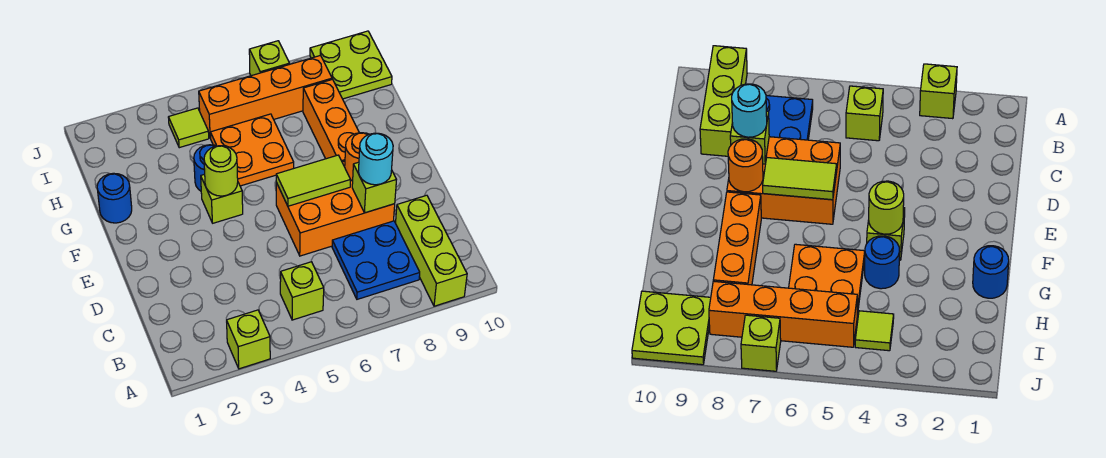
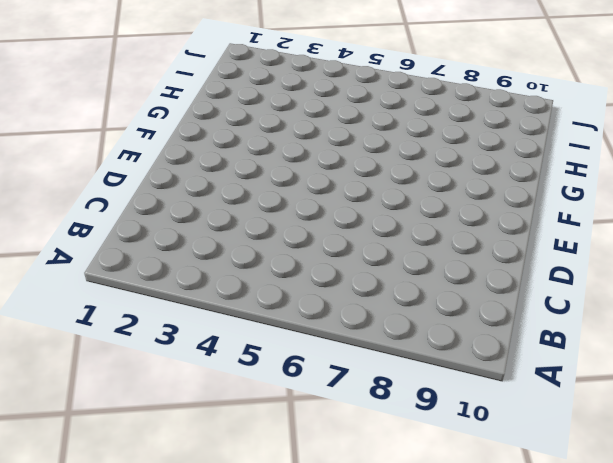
none -> lime brick A3 level 1
none -> lime brick A9:C9 level 1
none -> lime brick B5 level 1

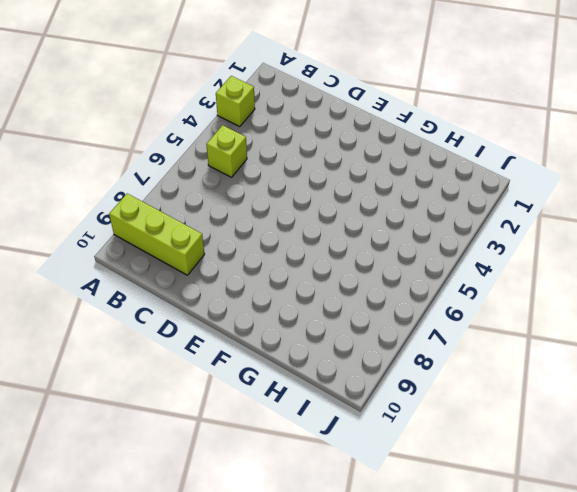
none -> blue plate B7:C8 level 1
none -> orange brick D6:E8 level 1
none -> lime brick F4 level 1

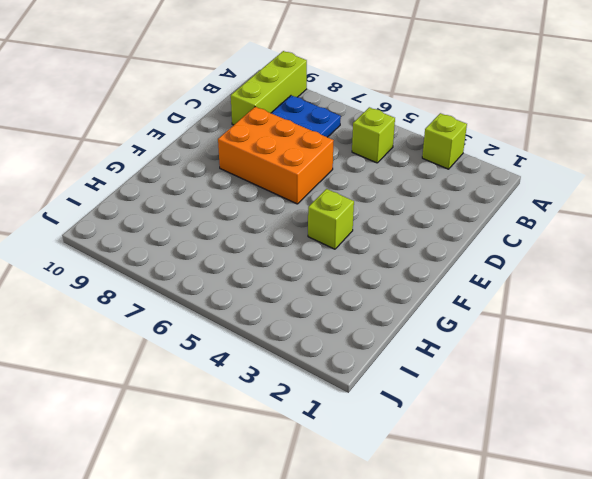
none -> orange brick F8:H8 level 1
none -> blue round brick G1 level 1
none -> blue round brick G4 level 1

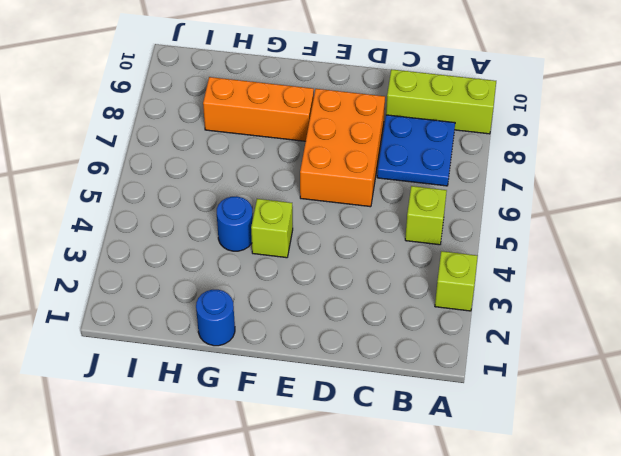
none -> orange plate G5:H6 level 1
none -> lime tile I4 level 1
none -> orange brick I5:I8 level 1

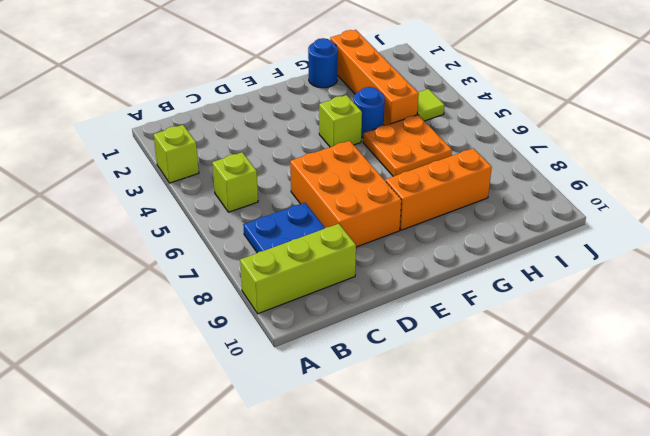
orange brick H1:H4 level 1 -> orange brick I5:I8 level 1
none -> lime plate I9:J10 level 1
none -> lime brick J7 level 1
none -> lime brick D8 level 2

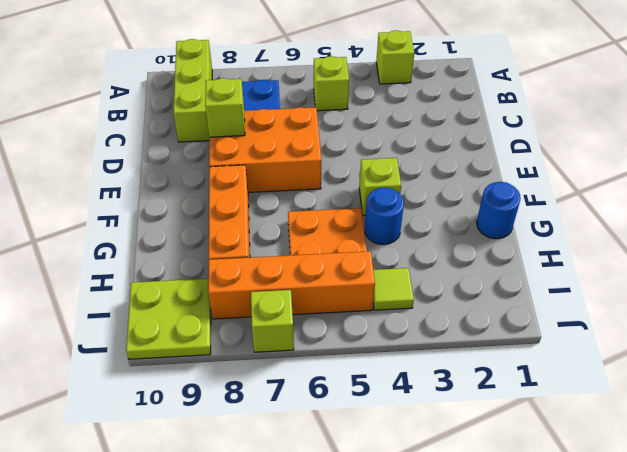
none -> lime tile E6:E7 level 2
none -> orange round brick E8 level 2
none -> lime round brick F4 level 2

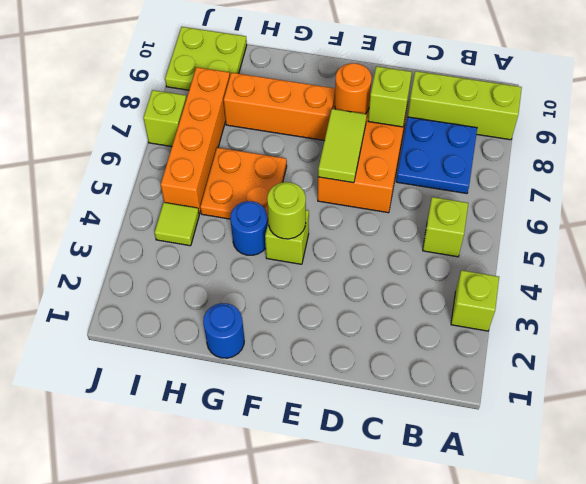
none -> cyan round brick D8 level 3

